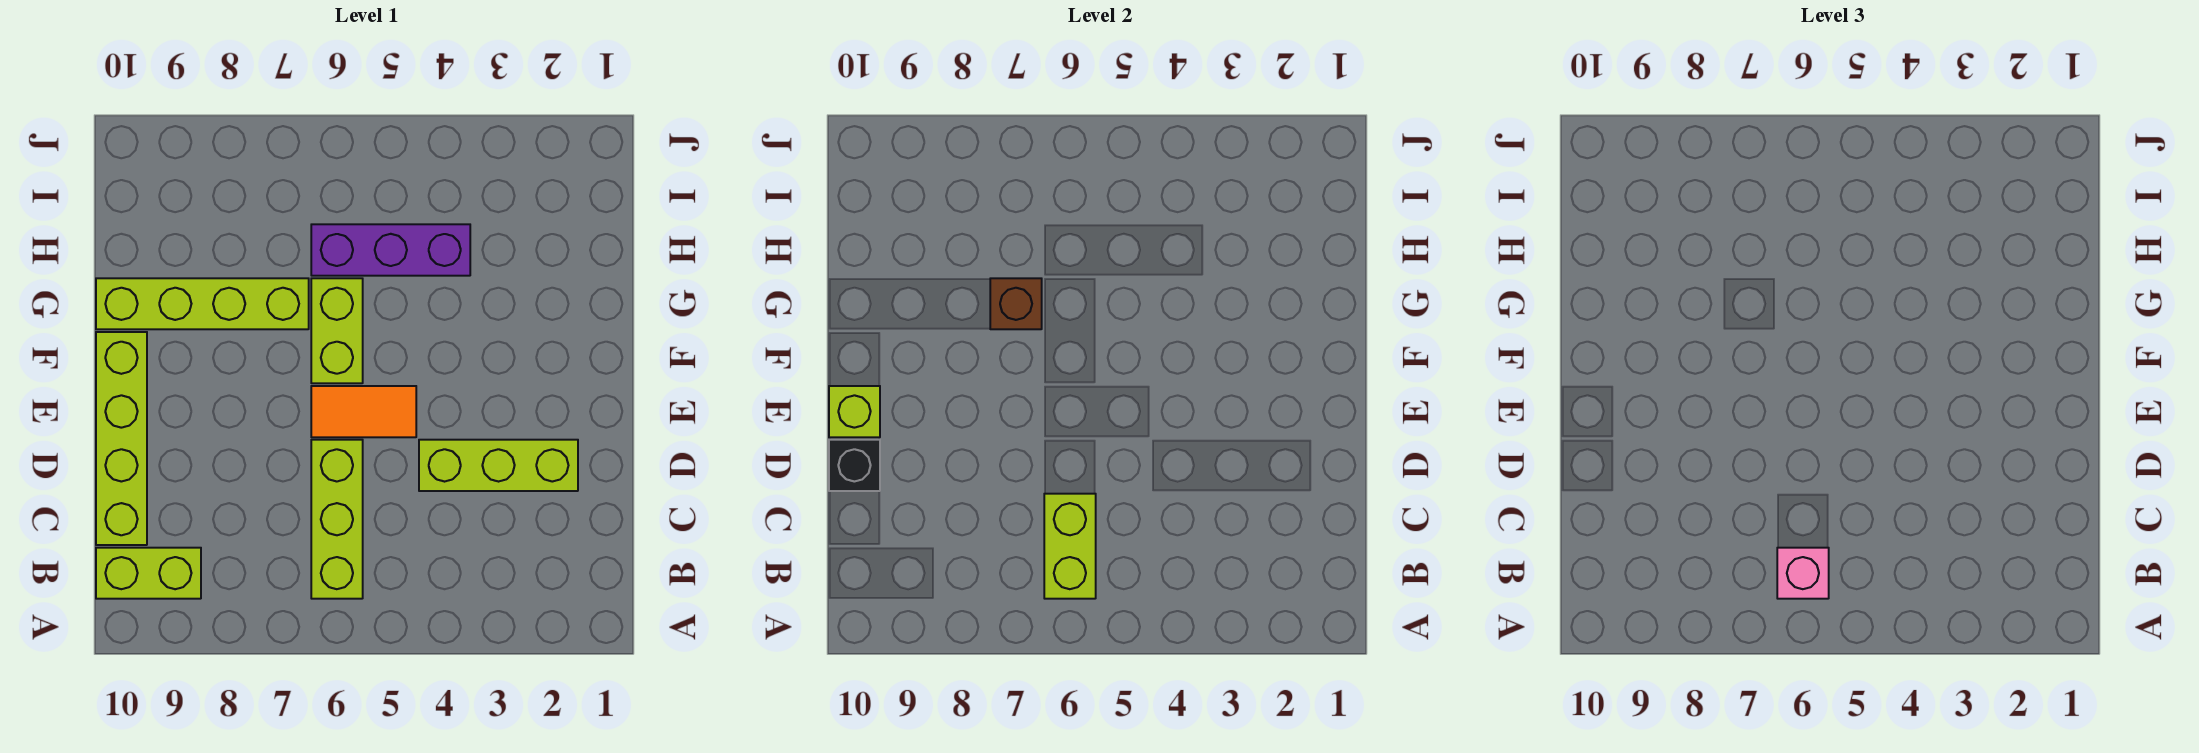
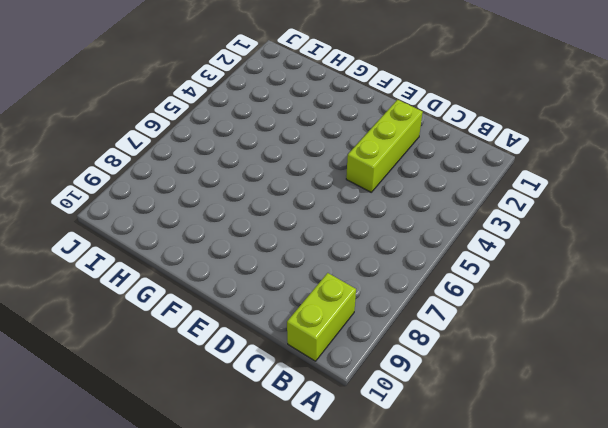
none -> lime brick B6:D6 level 1
none -> lime brick C10:F10 level 1
none -> orange tile E5:E6 level 1

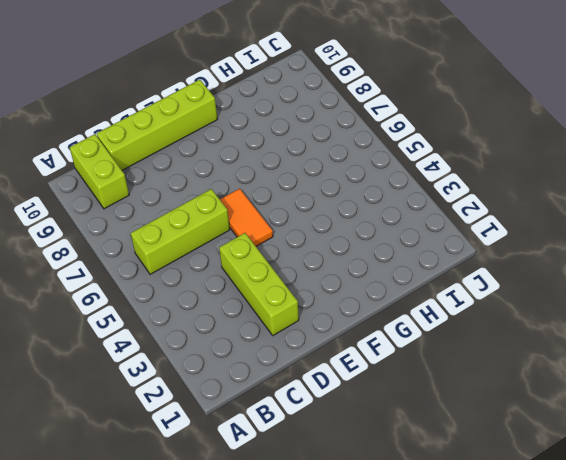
none -> lime brick F6:G6 level 1
none -> lime brick G7:G10 level 1
none -> purple brick H4:H6 level 1

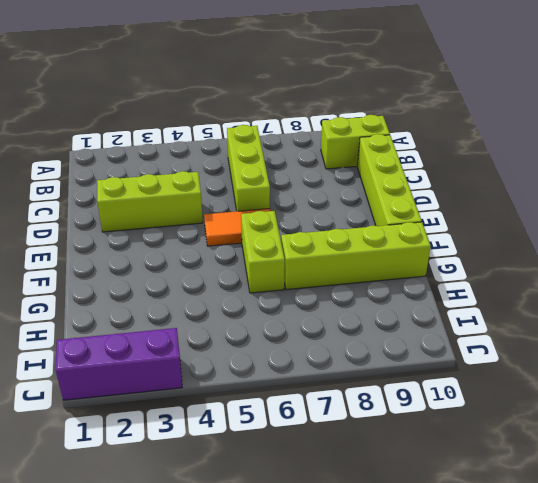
purple brick J1:J3 level 1 -> purple brick H4:H6 level 1
none -> lime brick B6:C6 level 2
none -> black brick D10 level 2
none -> lime brick E10 level 2

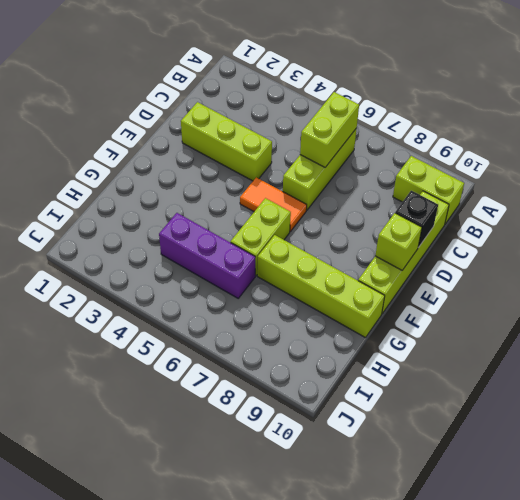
none -> brown brick G7 level 2
none -> pink brick B6 level 3

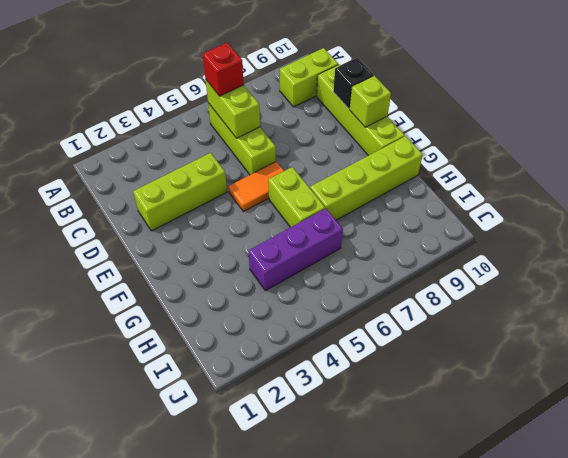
red brick B6 level 3 -> pink brick B6 level 3
none -> brown brick G7 level 2

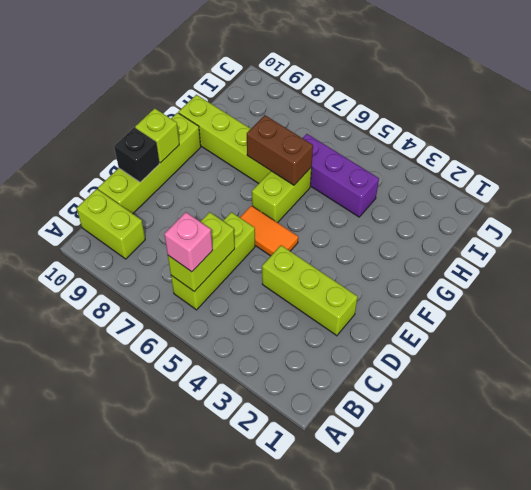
brown brick G6:G7 level 2 -> brown brick G7 level 2

